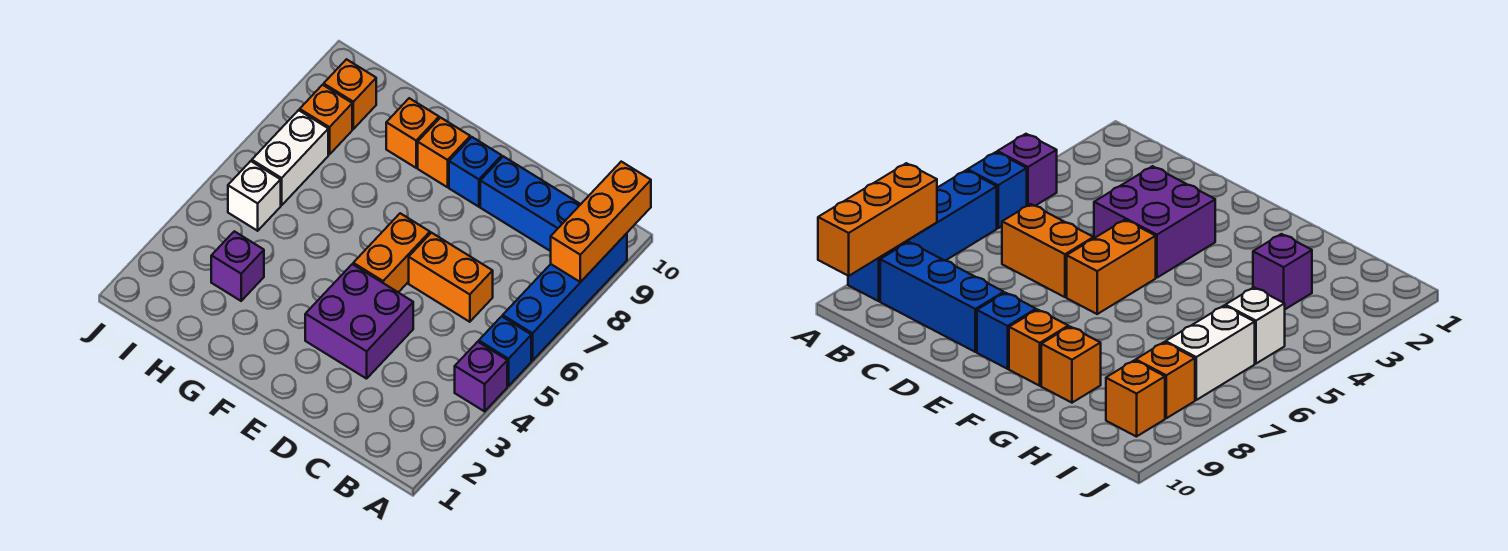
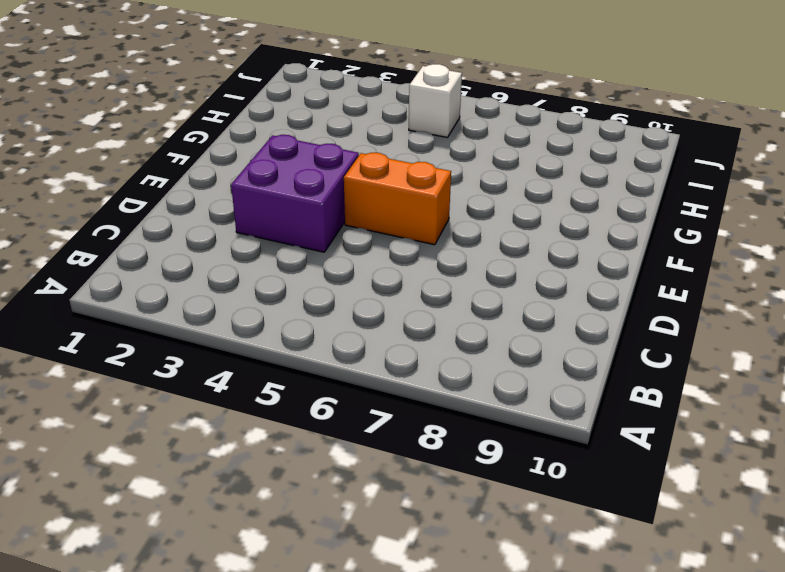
none -> purple brick A4 level 1
none -> blue brick A5 level 1
none -> blue brick A6:A9 level 1

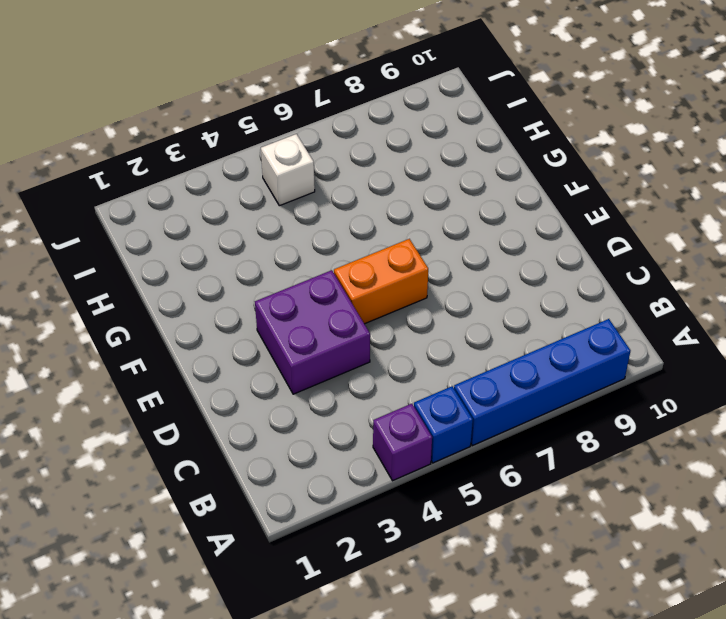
none -> blue brick B9:D9 level 1
none -> orange brick C6:D6 level 1
none -> blue brick E9 level 1

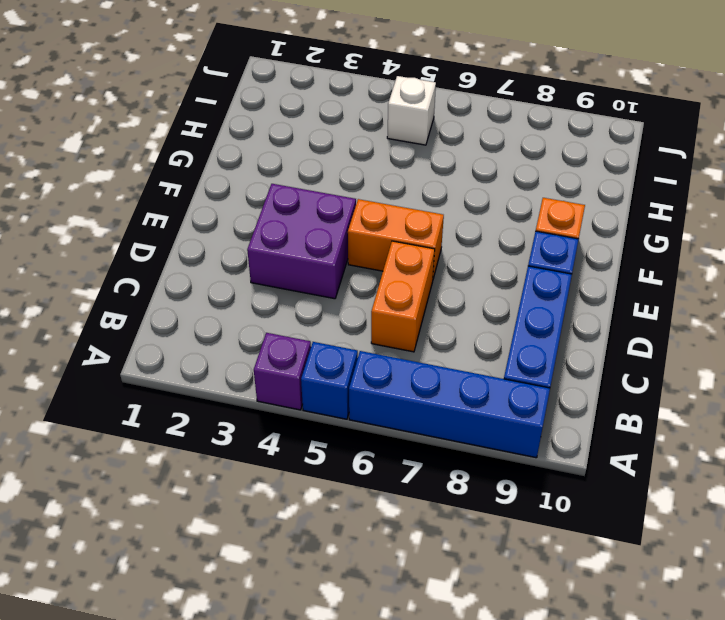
none -> orange brick G9 level 1
none -> purple brick H3 level 1
none -> white brick I6:I7 level 1

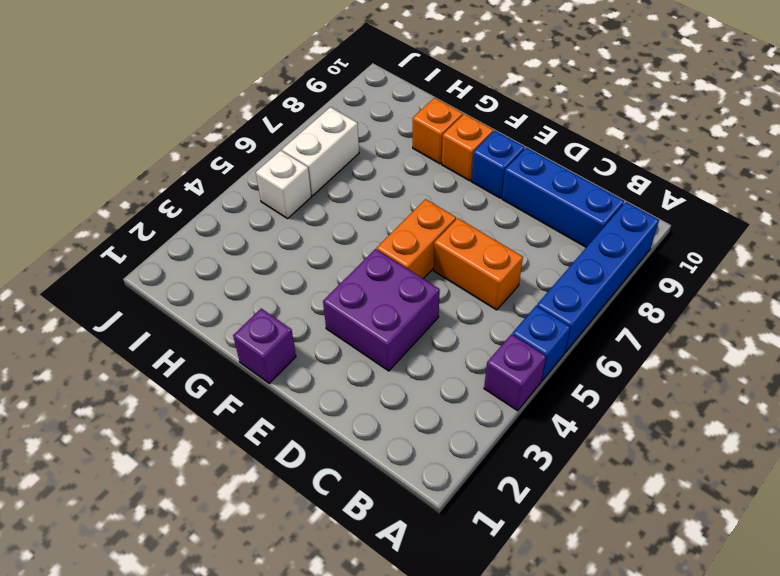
purple brick F1 level 1 -> purple brick H3 level 1
none -> orange brick I8 level 1
none -> orange brick I9 level 1
none -> orange brick A8:A10 level 2

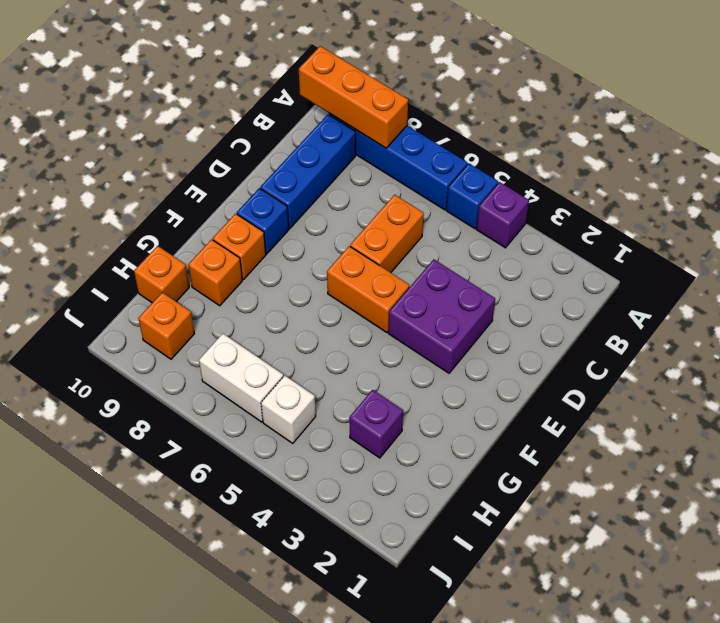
orange brick H10 level 1 -> orange brick I8 level 1

